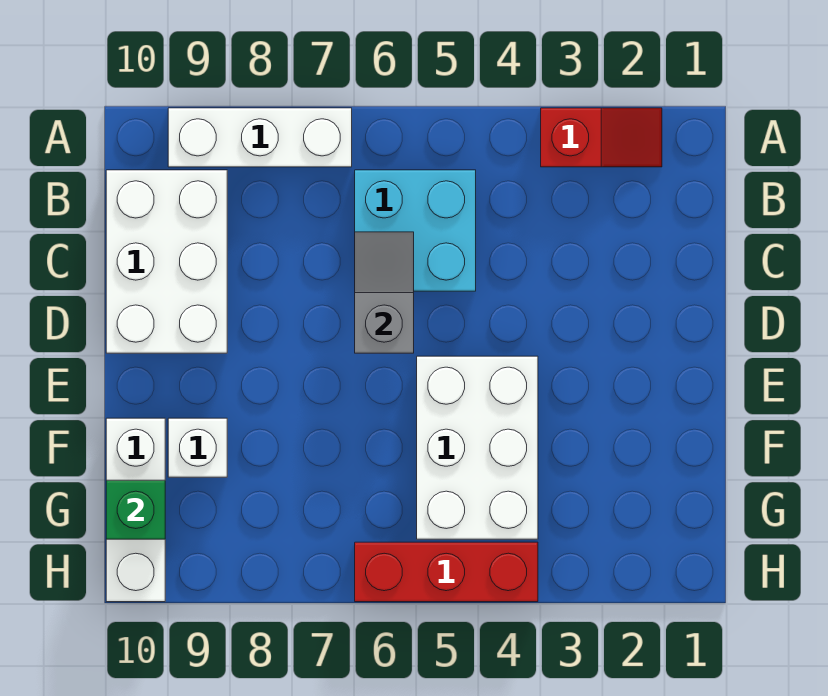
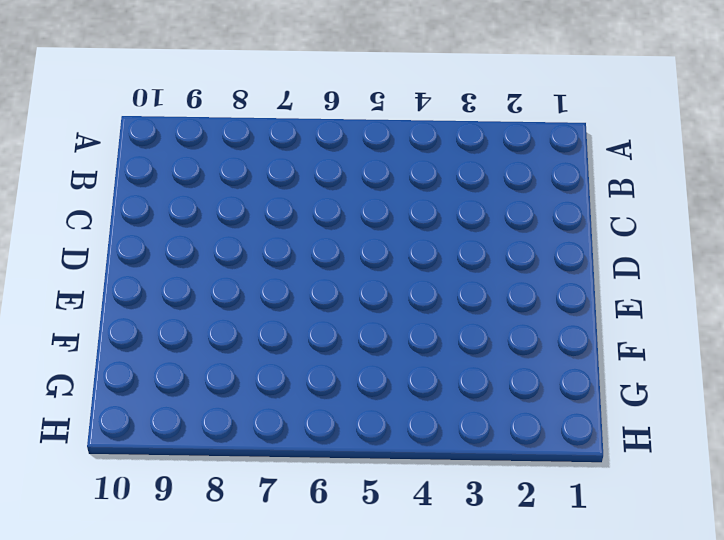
none -> red slope A2:A3 level 1 top 3
none -> white brick A7:A9 level 1

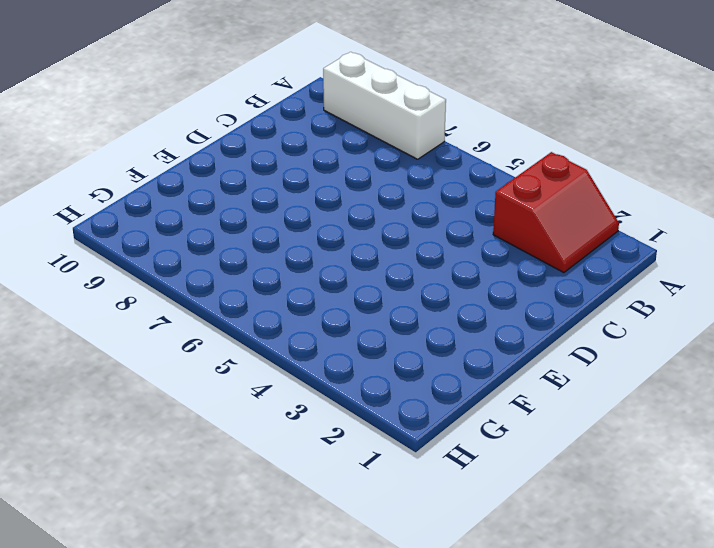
red slope A2:B3 level 1 top 3 -> red slope A2:A3 level 1 top 3
none -> cyan brick B5:C6 level 1
none -> white brick B9:D10 level 1

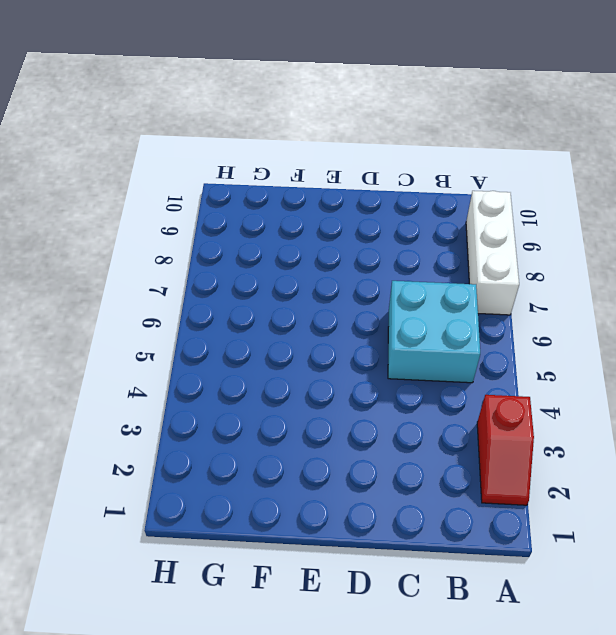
none -> white brick B9:D10 level 1
none -> white brick E4:G5 level 1

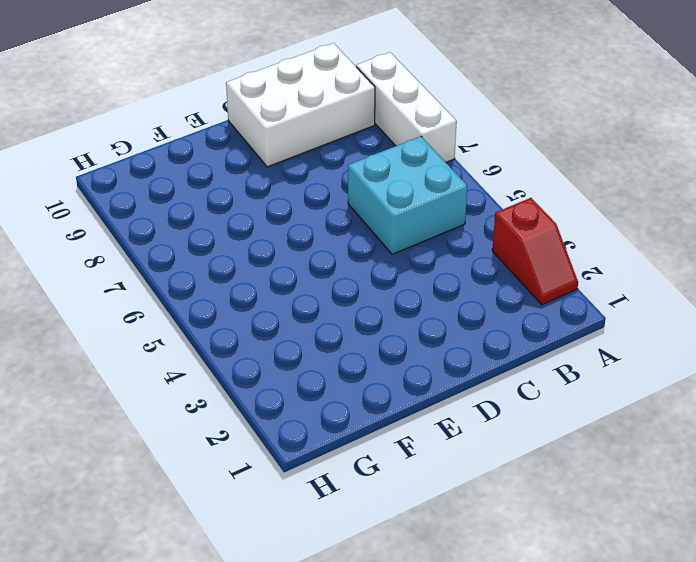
none -> white brick E4:G5 level 1
none -> white brick F9 level 1

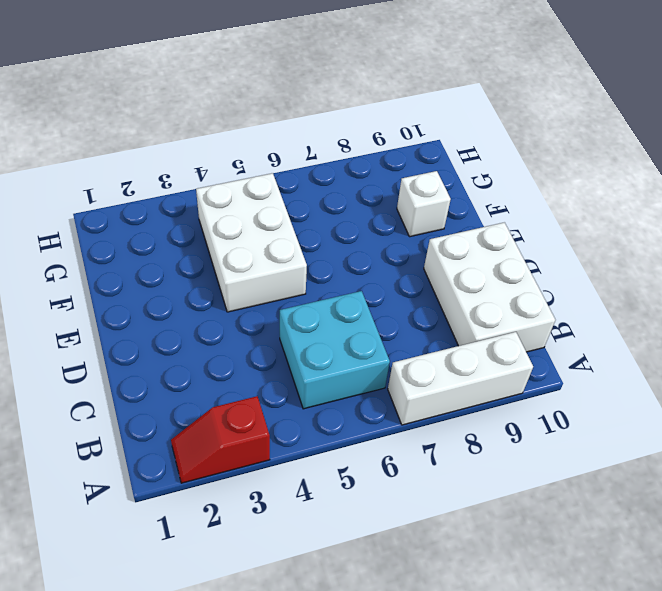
none -> white brick F10:H10 level 1
none -> red brick H4:H6 level 1

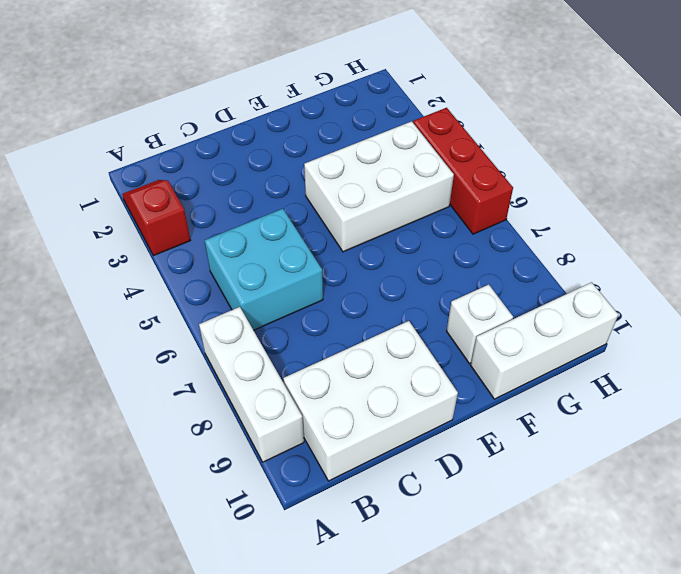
none -> grey slope C6:D6 level 2 top D
none -> green brick G10 level 2

